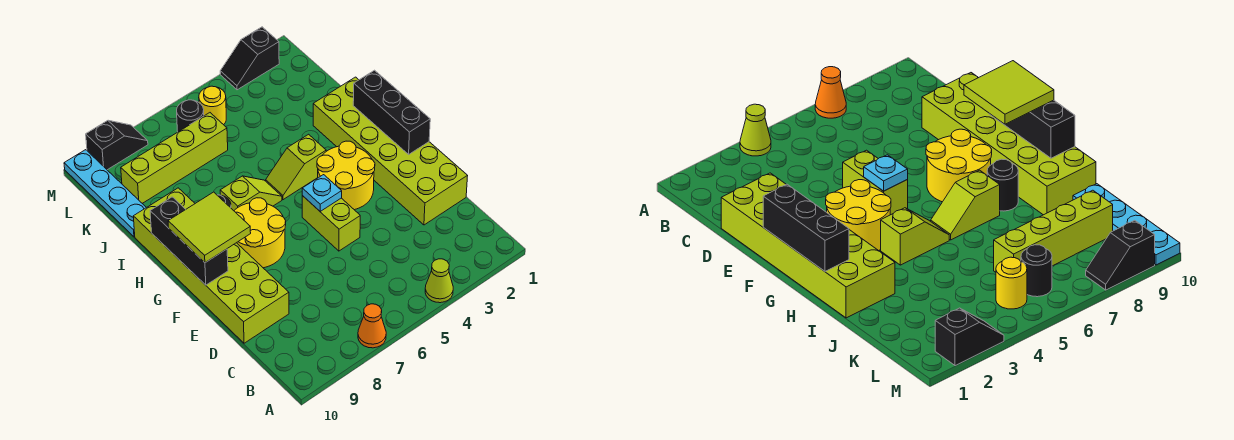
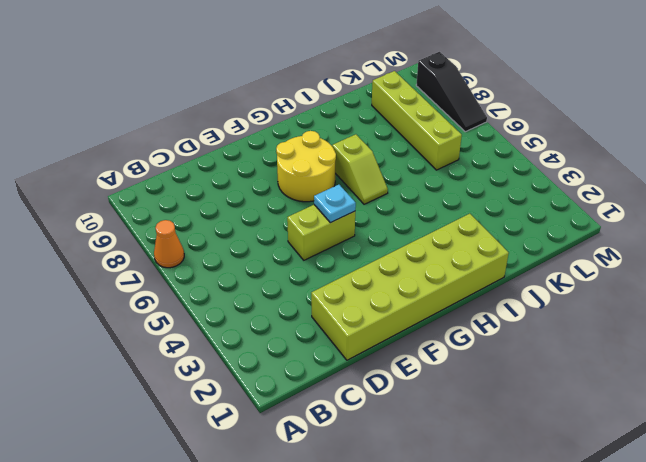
black slope M7:M9 level 1 top 9 -> black slope M8:M9 level 1 top 9
none -> lime cone A4 level 1
none -> lime brick D9:I10 level 1
none -> yellow round brick F3:G4 level 1

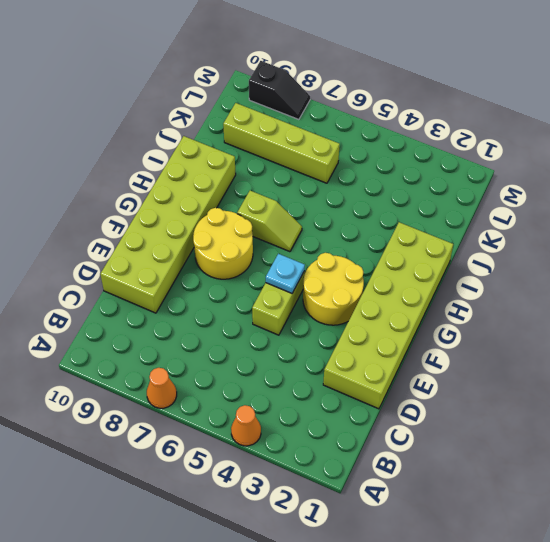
orange cone A4 level 1 -> lime cone A4 level 1
none -> lime slope H4:H5 level 1 top 4
none -> black round brick H8 level 1
none -> cyan plate J10:M10 level 1

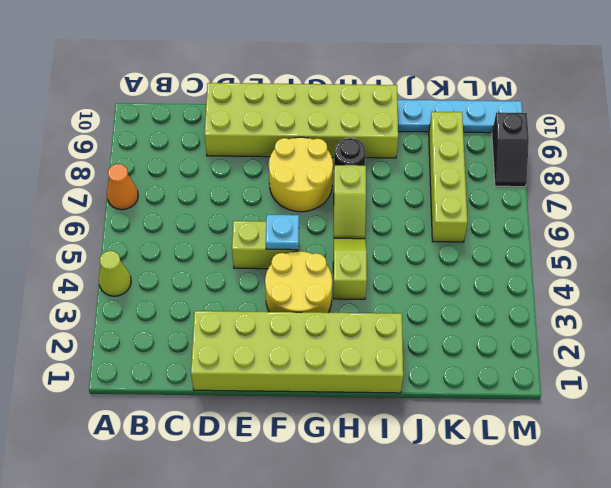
none -> yellow round brick L5 level 1
none -> black round brick L6 level 1
none -> black slope M2:M3 level 1 top 2

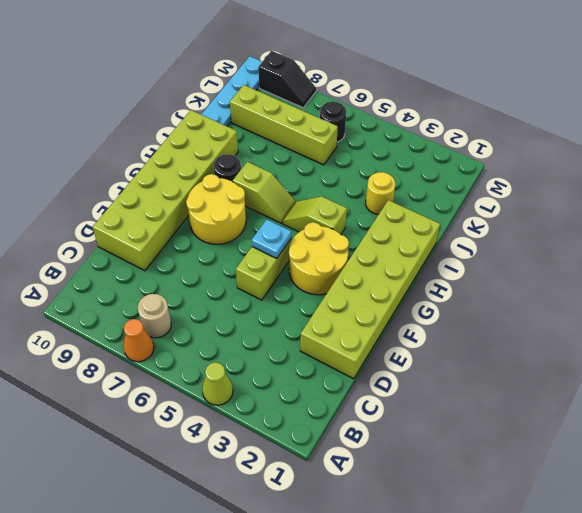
tan round brick B7 level 1 -> none
yellow round brick J3 level 1 -> yellow round brick L5 level 1
none -> black slope M2:M3 level 1 top 2
none -> black brick F1:H1 level 2
none -> black brick F10:H10 level 2

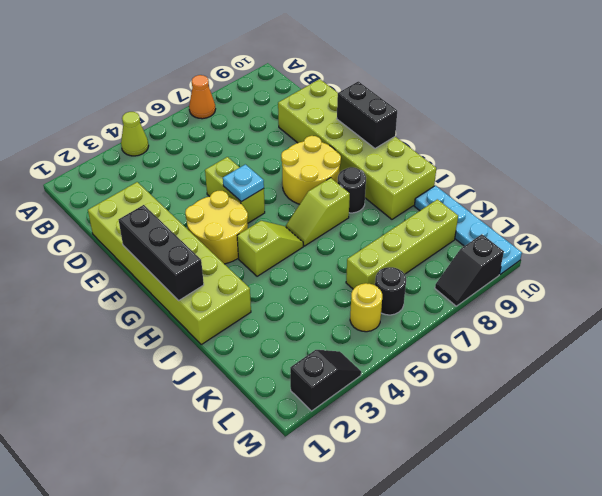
black brick F10:G10 level 2 -> black brick F10:H10 level 2
none -> lime tile F9:G10 level 3

